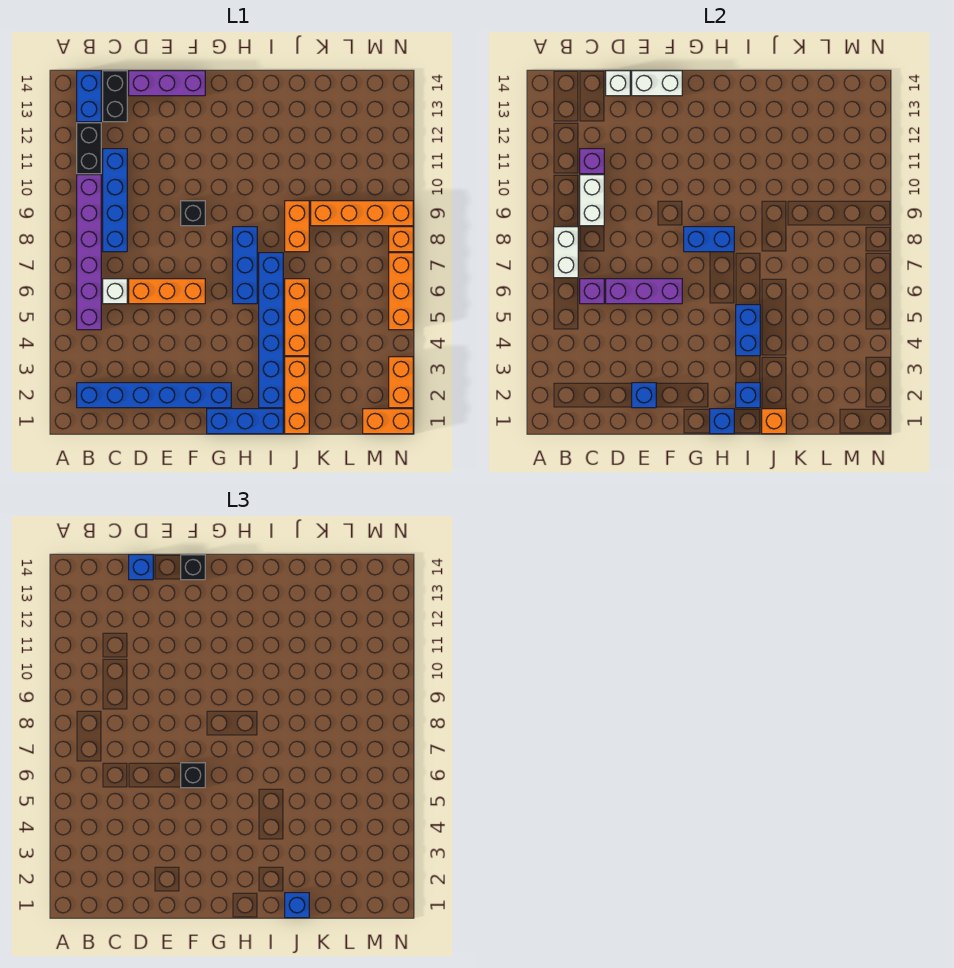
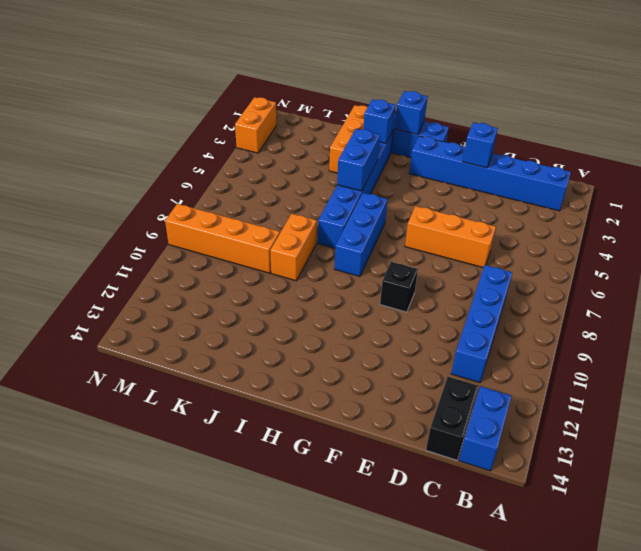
none -> purple brick B5:B10 level 1
none -> black brick B11:B12 level 1
none -> white brick C6 level 1
none -> purple brick D14:F14 level 1

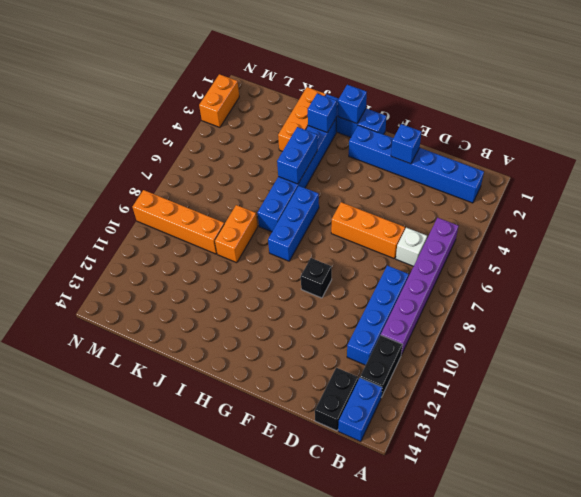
none -> purple brick D14:F14 level 1
none -> orange brick J4:J6 level 1
none -> orange brick M1:N1 level 1
none -> orange brick N5:N7 level 1

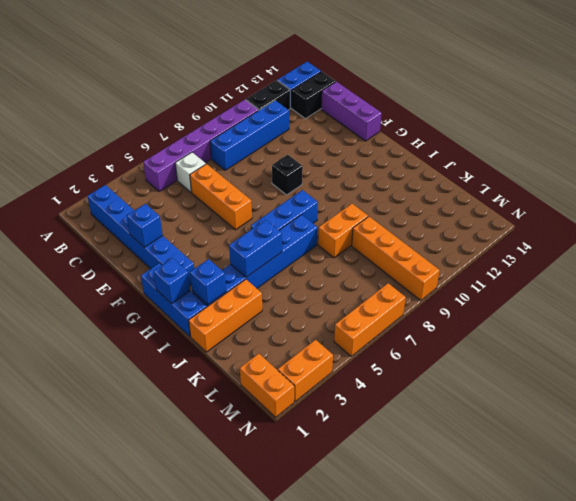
none -> orange brick J4:J6 level 1
none -> orange brick N8 level 1
none -> white brick B7:B8 level 2
none -> purple brick C6 level 2

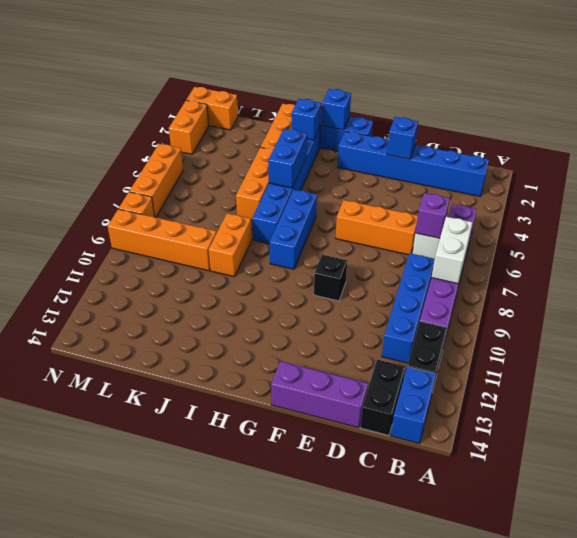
none -> white brick C9:C10 level 2
none -> purple brick C11 level 2
none -> purple brick D6:F6 level 2
none -> white brick D14 level 2

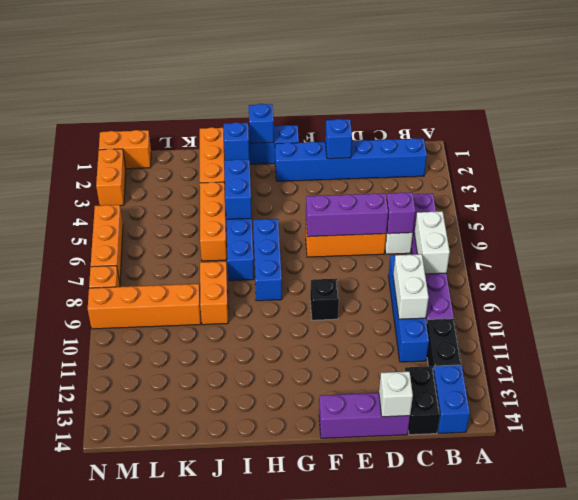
none -> purple brick C11 level 2
none -> white brick E14:F14 level 2
none -> blue brick G8:H8 level 2
none -> orange brick J1 level 2

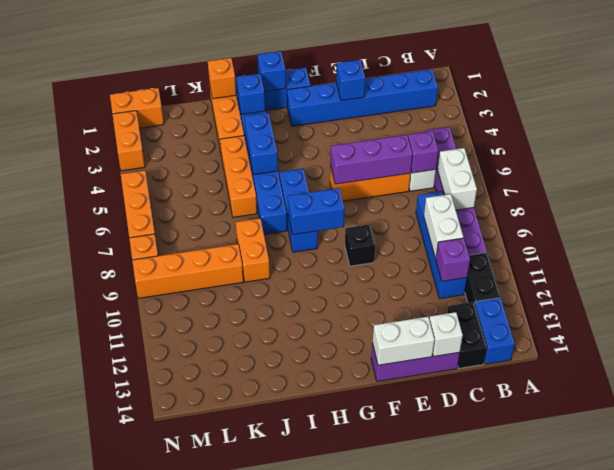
none -> blue brick D14 level 3
none -> black brick F6 level 3
none -> black brick F14 level 3
none -> blue brick J1 level 3

